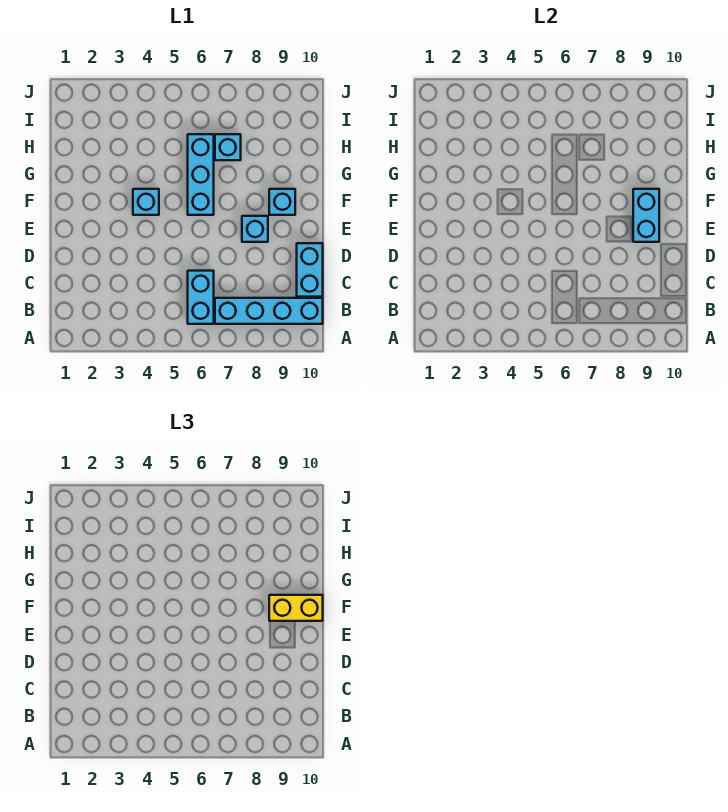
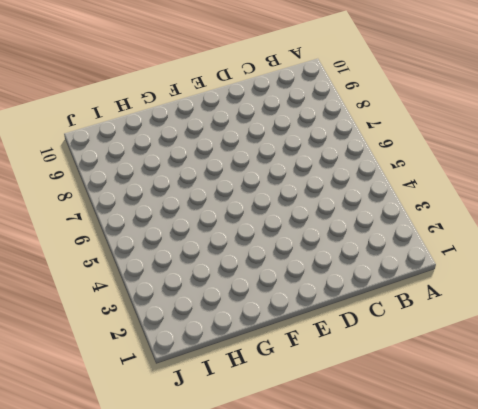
none -> cyan brick B6:C6 level 1
none -> cyan brick B7:B10 level 1

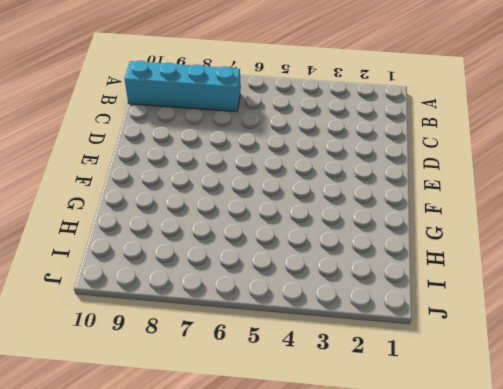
none -> cyan brick B6:C6 level 1
none -> cyan brick C10:D10 level 1

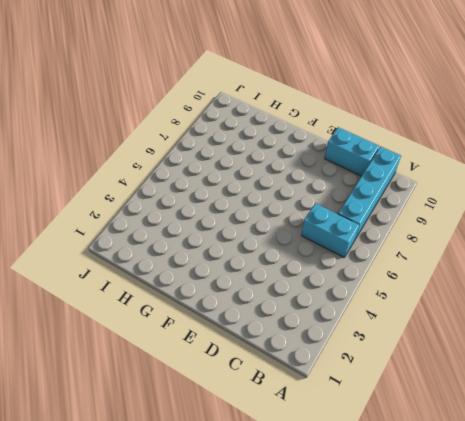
none -> cyan brick E8 level 1
none -> cyan brick F4 level 1

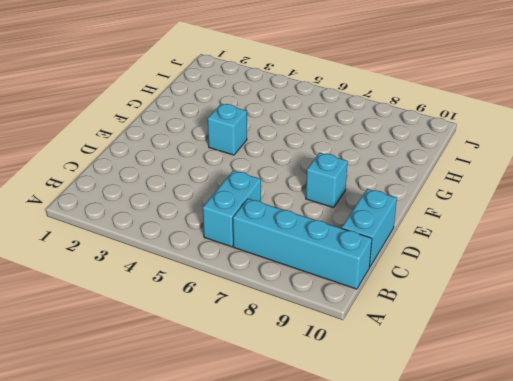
none -> cyan brick F6:H6 level 1
none -> cyan brick F9 level 1

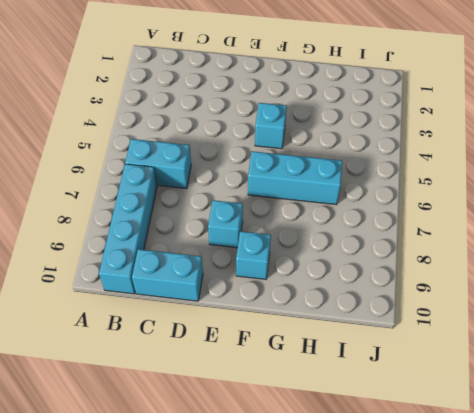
none -> cyan brick H7 level 1
none -> cyan brick E9:F9 level 2

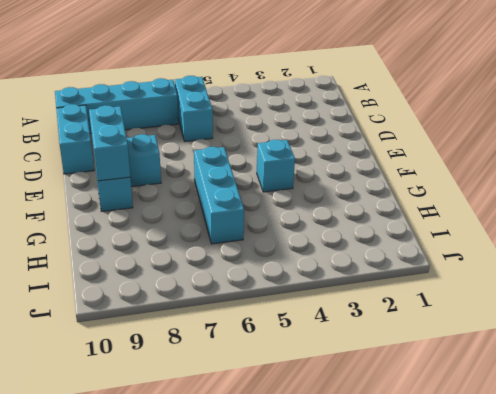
none -> cyan brick H7 level 1
none -> yellow brick F9:F10 level 3

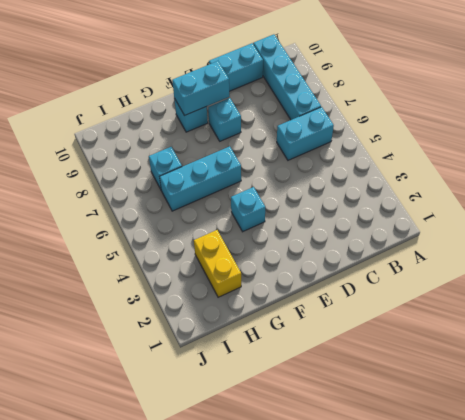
yellow brick H2:H3 level 1 -> yellow brick F9:F10 level 3

